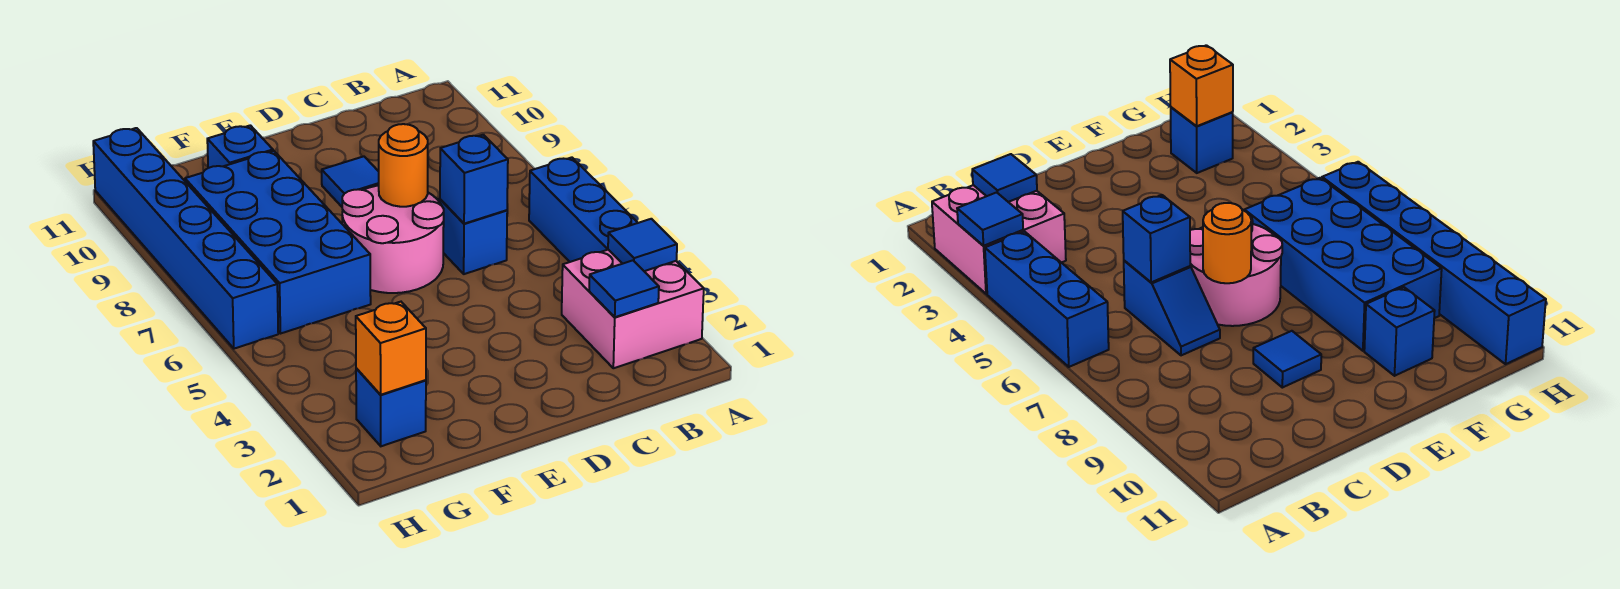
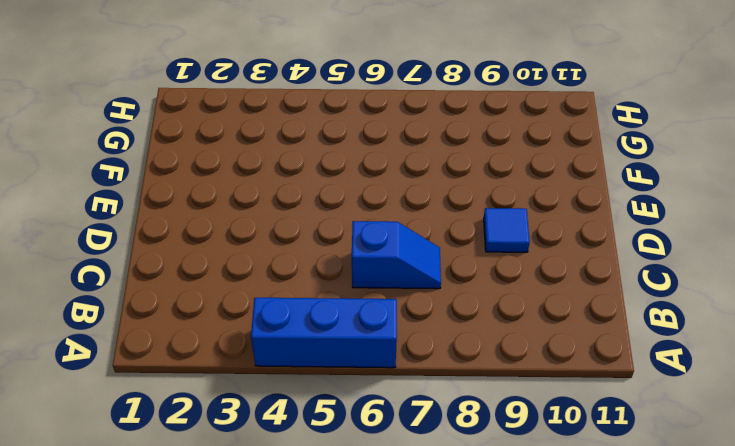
none -> pink brick A2:B3 level 1
none -> pink round brick D6:E7 level 1
none -> blue brick F6:G9 level 1

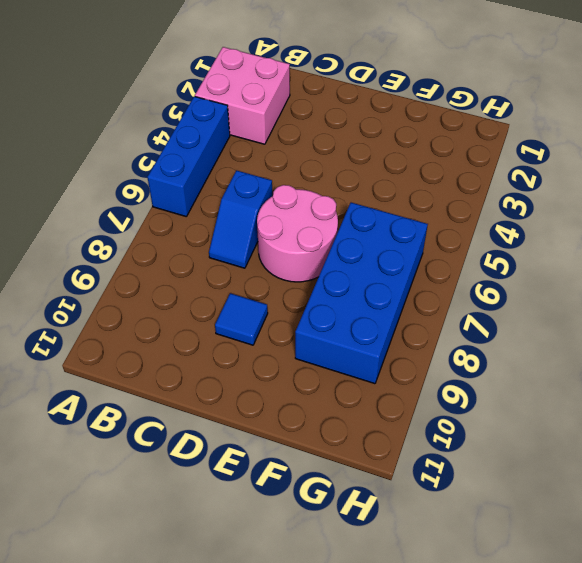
none -> blue brick F10 level 1
none -> blue brick G2 level 1
none -> blue brick H6:H11 level 1

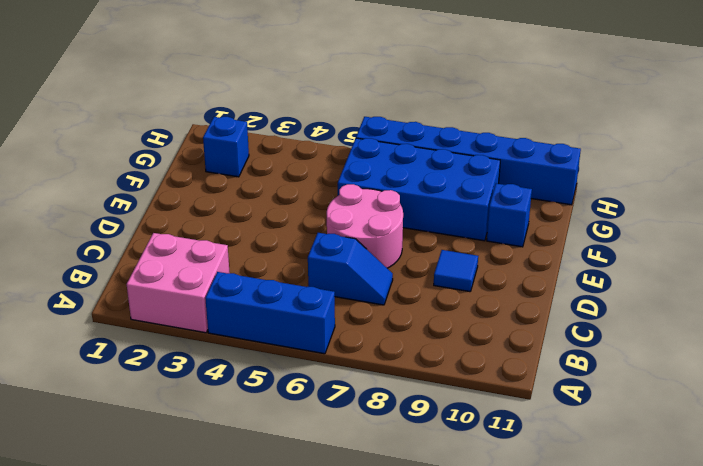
none -> blue tile A3 level 2
none -> blue tile B2 level 2
none -> blue brick C6 level 2

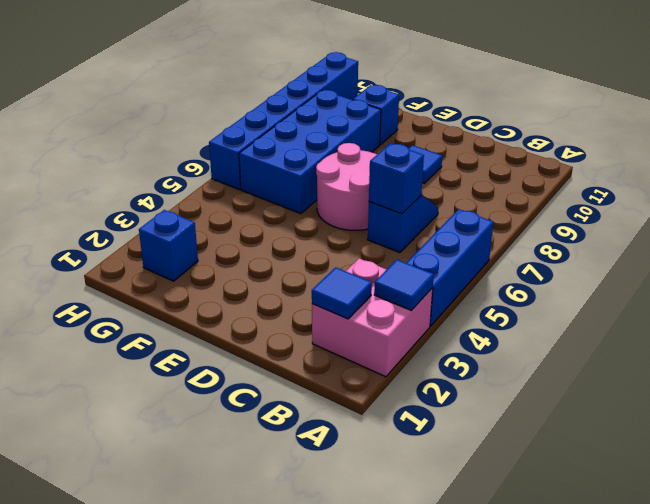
none -> orange round brick D7 level 2
none -> orange brick G2 level 2

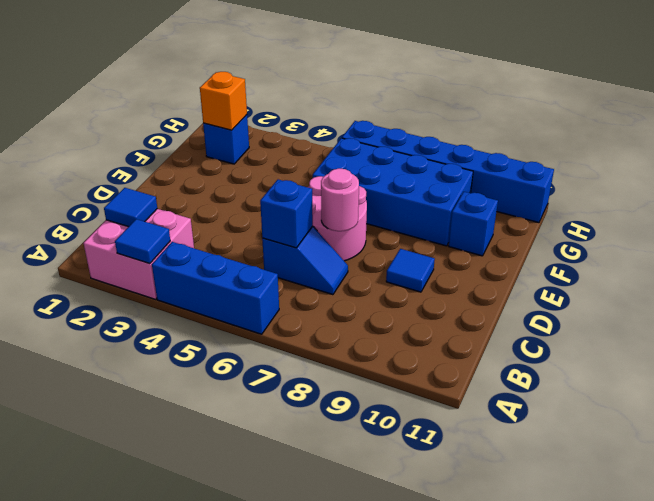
pink round brick D7 level 2 -> orange round brick D7 level 2

